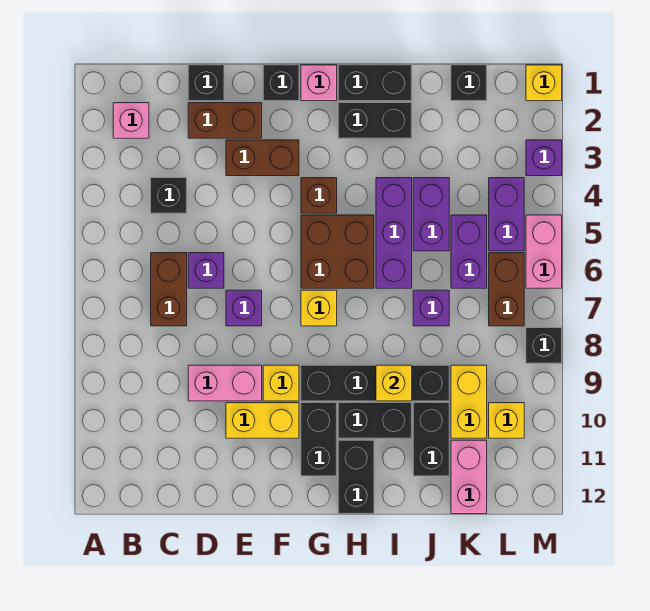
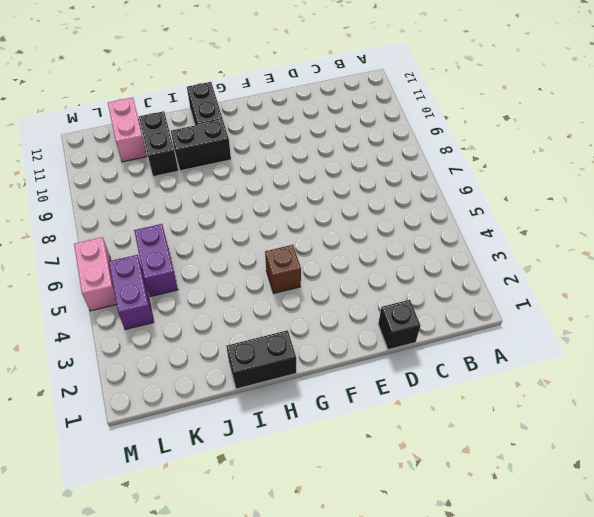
none -> pink brick B2 level 1
none -> black brick C4 level 1
none -> brown brick C6:C7 level 1
none -> brown brick D2:E2 level 1

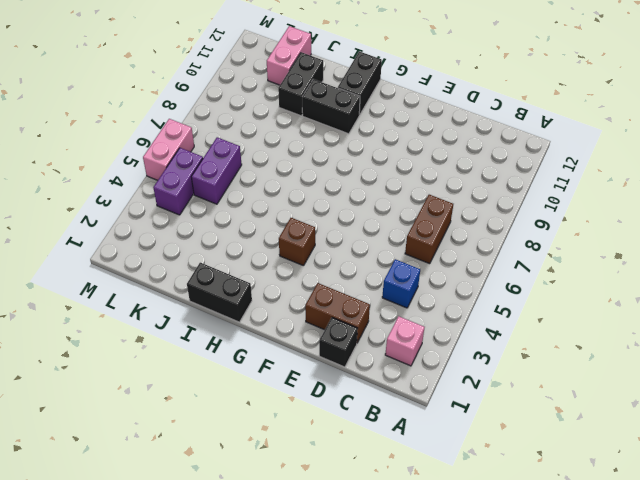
blue brick C4 level 1 -> black brick C4 level 1
none -> purple brick D6 level 1
none -> pink brick D9:E9 level 1
none -> brown brick E3:F3 level 1
none -> purple brick E7 level 1

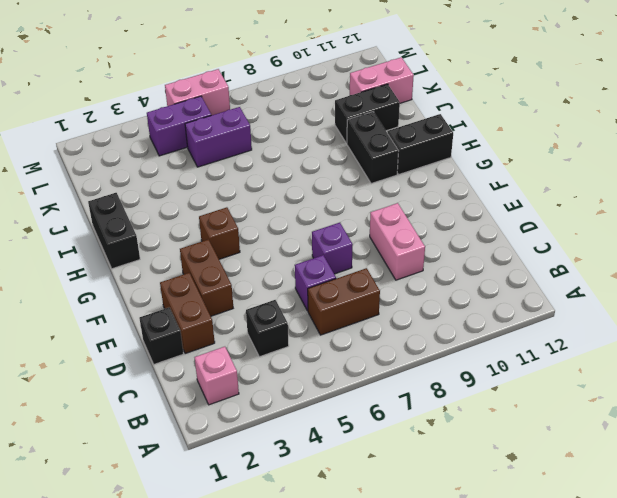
none -> yellow brick E10:F10 level 1
none -> black brick F1 level 1
none -> yellow brick F9 level 1
none -> pink brick G1 level 1

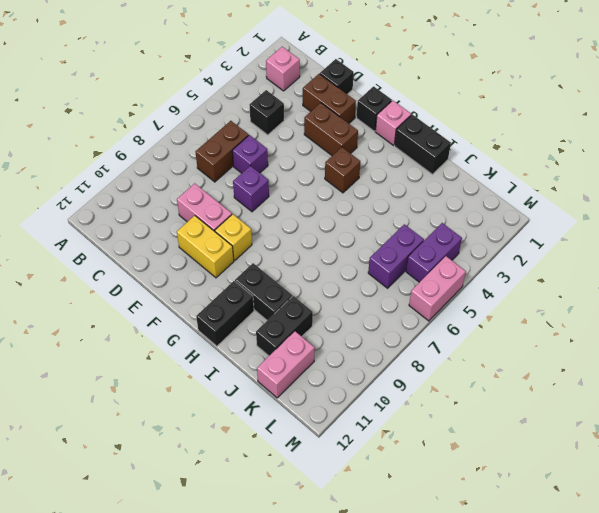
none -> brown brick G5:H6 level 1
none -> yellow brick G7 level 1
none -> black brick G9:J9 level 1
none -> black brick G10:G11 level 1

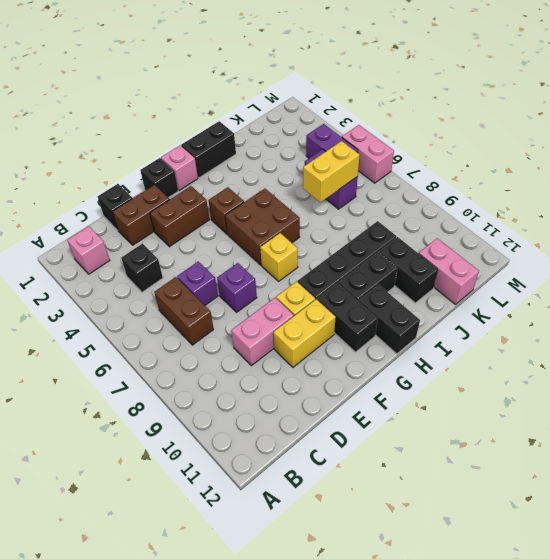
yellow brick J6:K6 level 2 -> yellow brick K9:K10 level 1
none -> black brick H2:I2 level 1
none -> purple brick I4:I6 level 1
none -> purple brick J4:J5 level 1
none -> purple brick J7 level 1

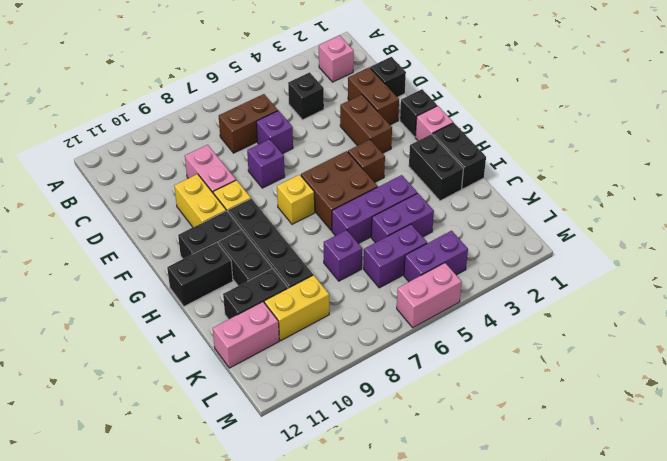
none -> black brick K1 level 1
none -> brown brick L6:L7 level 1
none -> yellow brick L10 level 1
none -> yellow brick M1 level 1

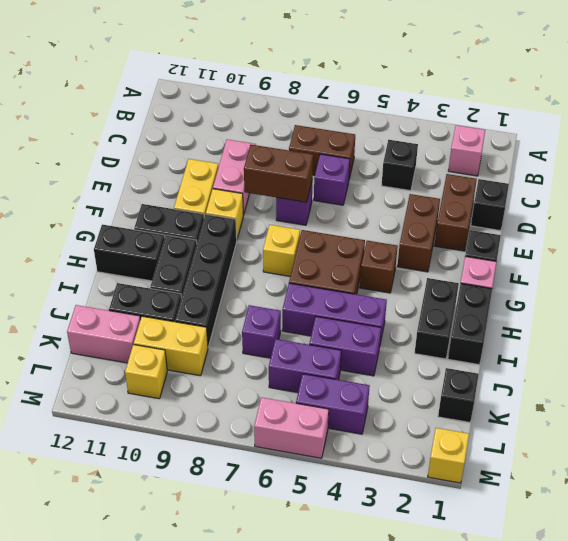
brown brick E7:E8 level 2 -> brown brick L6:L7 level 1
none -> purple brick M3 level 1
none -> black brick M8 level 1
none -> yellow brick I9 level 2

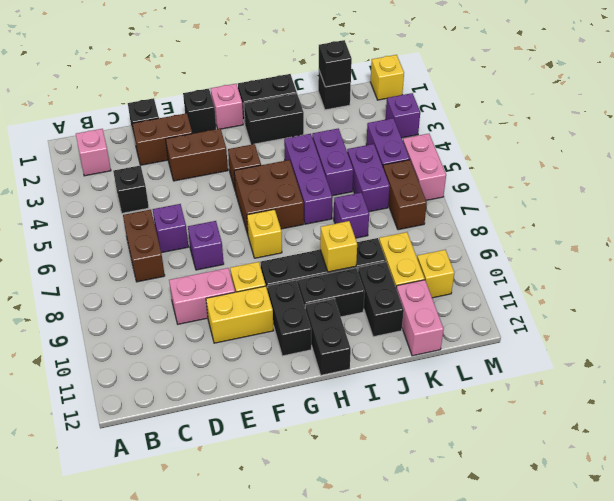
black brick K1 level 2 -> black brick M8 level 1

